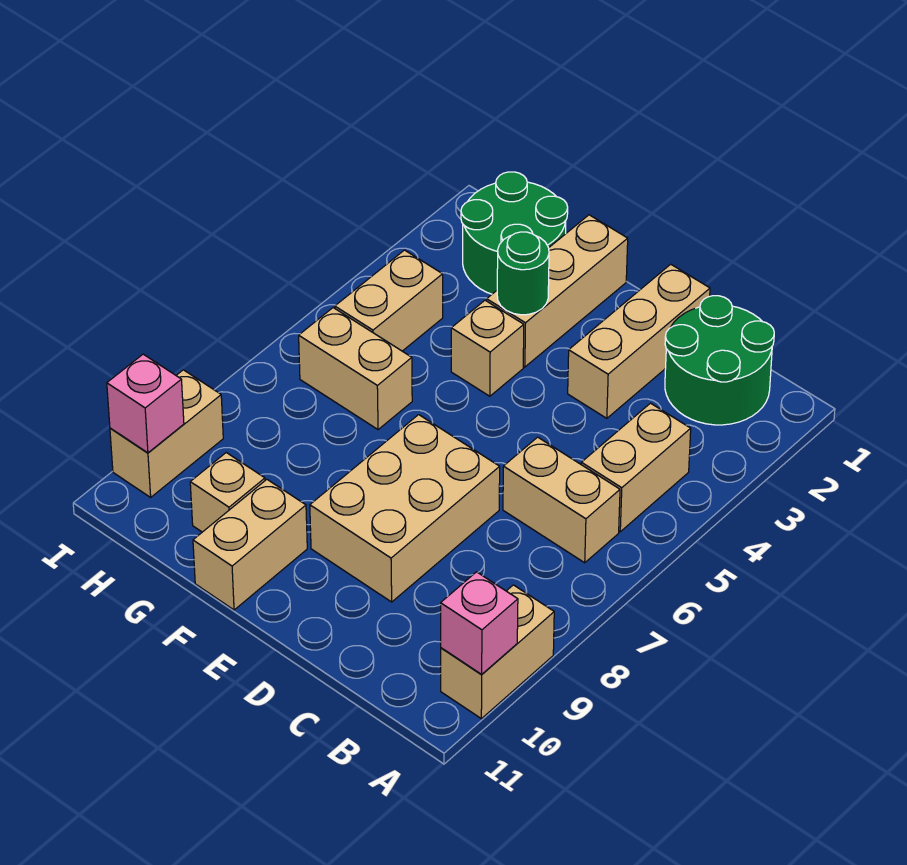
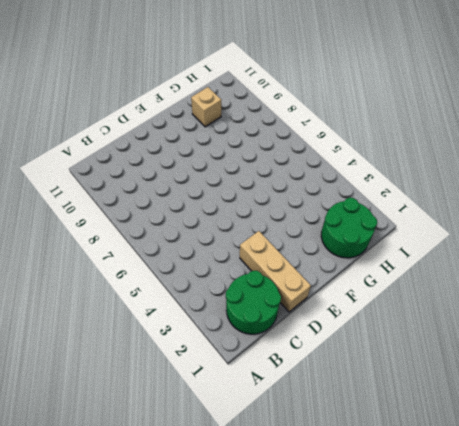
none -> tan brick A9:A10 level 1
none -> tan brick B4:B5 level 1
none -> tan brick B6:C6 level 1

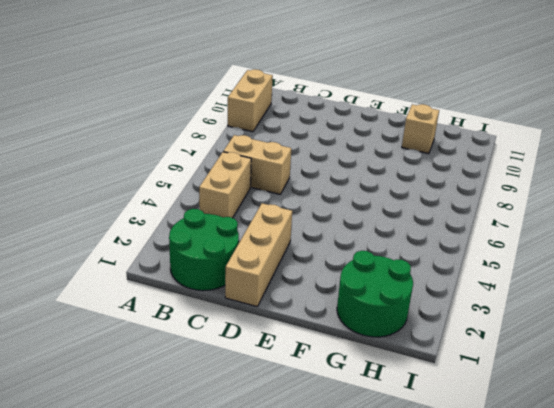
none -> tan brick D7:E9 level 1
none -> tan brick F1:F3 level 1
none -> tan brick F4 level 1

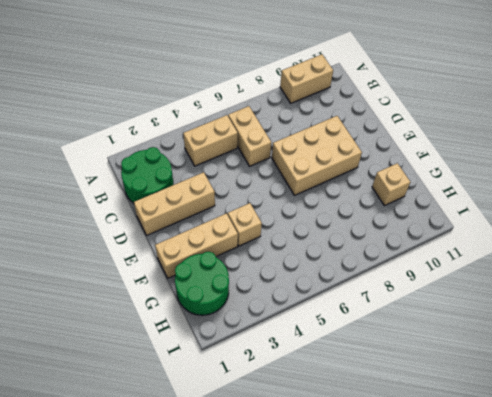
none -> tan brick F10:F11 level 1
none -> tan brick G6:H6 level 1
none -> tan brick H4:H5 level 1

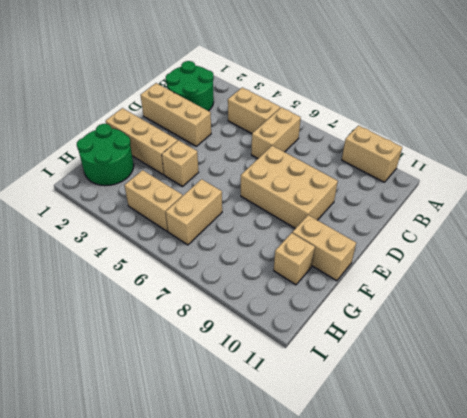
none -> tan brick I9:I10 level 1
none -> pink brick A10 level 2
none -> green round brick F3 level 2

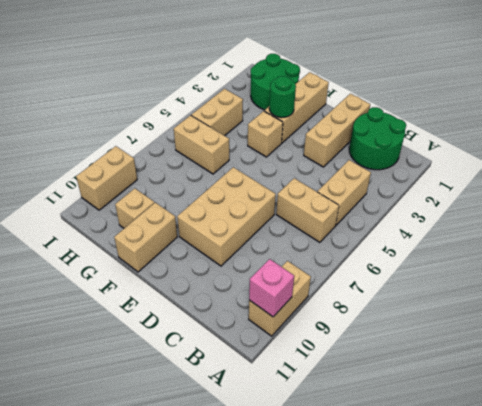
none -> pink brick I10 level 2

